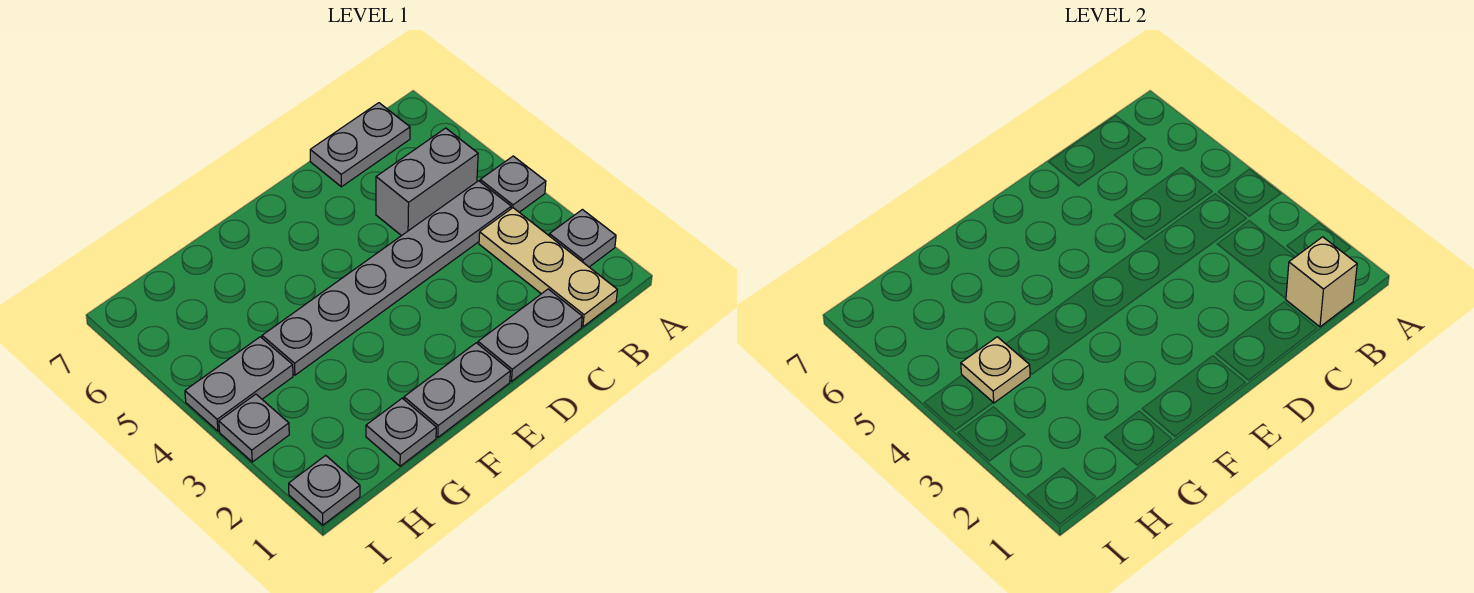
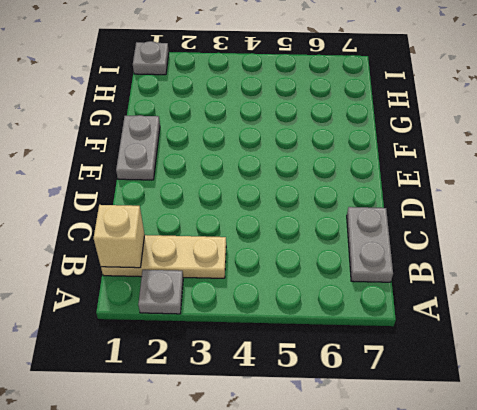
none -> grey plate A4 level 1
none -> grey plate B4:G4 level 1
none -> grey brick B5:C5 level 1

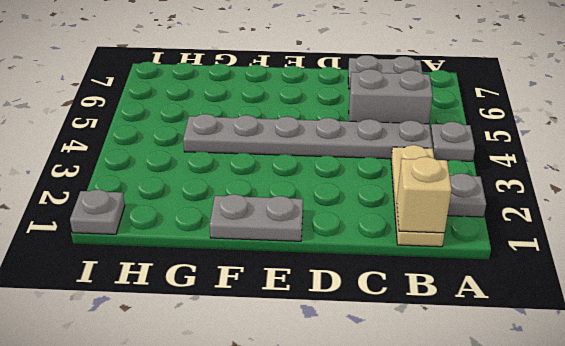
none -> grey plate C1:D1 level 1
none -> grey plate G1 level 1
none -> grey plate H4:I4 level 1

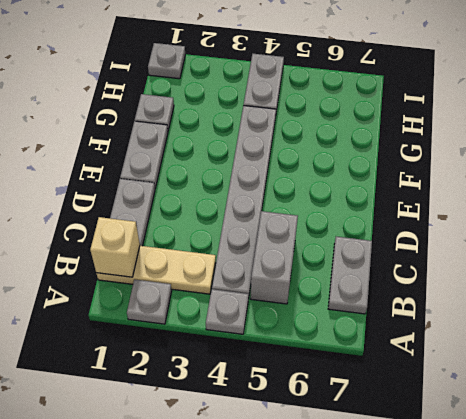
none -> grey plate I3 level 1
none -> tan plate H4 level 2

